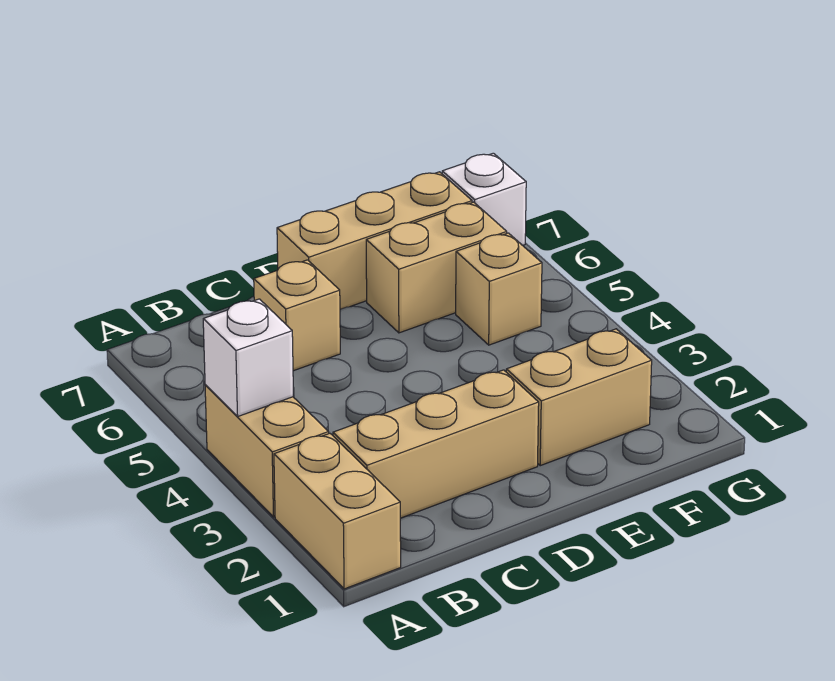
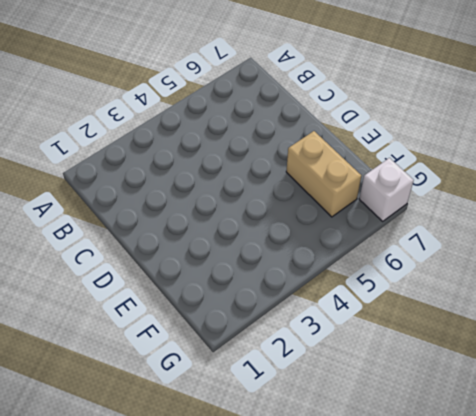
none -> tan brick A1:A2 level 1
none -> tan brick A3:A4 level 1

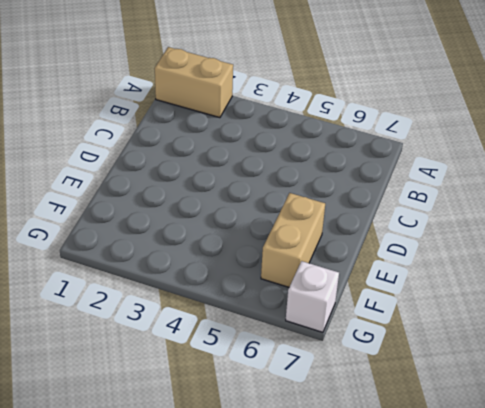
none -> tan brick A3:A4 level 1
none -> tan brick B2:D2 level 1

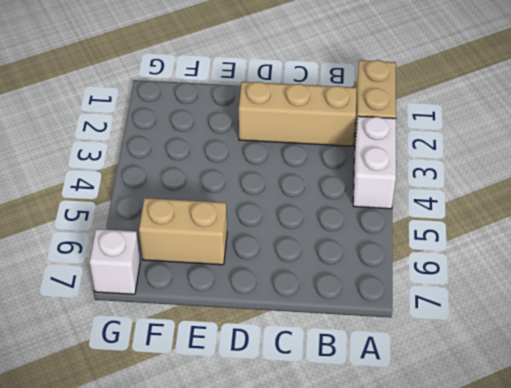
white brick A3:A4 level 1 -> tan brick A3:A4 level 1
none -> tan brick C6 level 1
none -> tan brick D7:F7 level 1

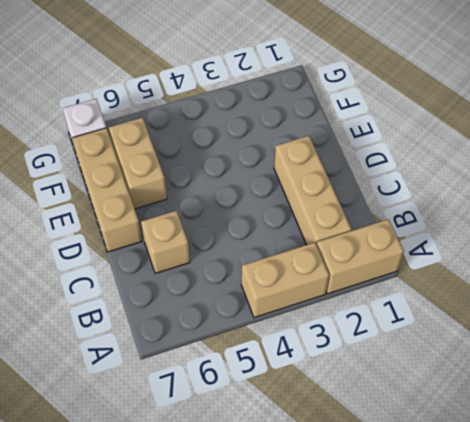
none -> tan brick E2:F2 level 1
none -> tan brick F5 level 1

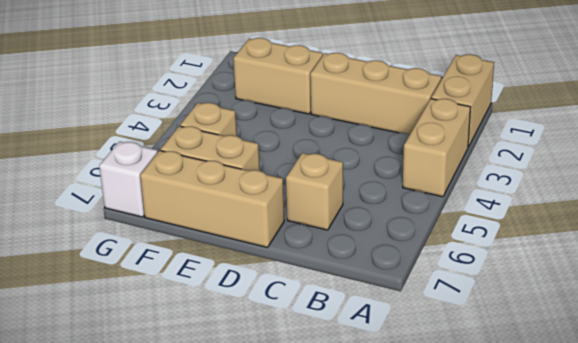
none -> white brick A4 level 2

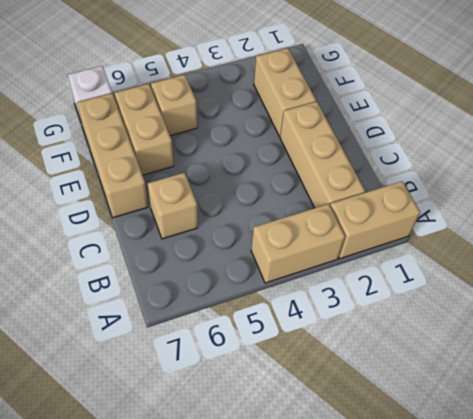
none -> white brick A4 level 2

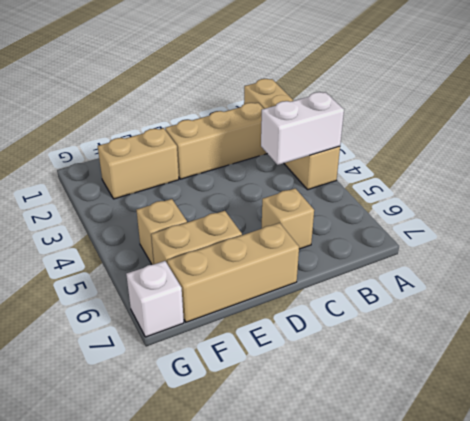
white brick A4:B4 level 2 -> white brick A4 level 2

